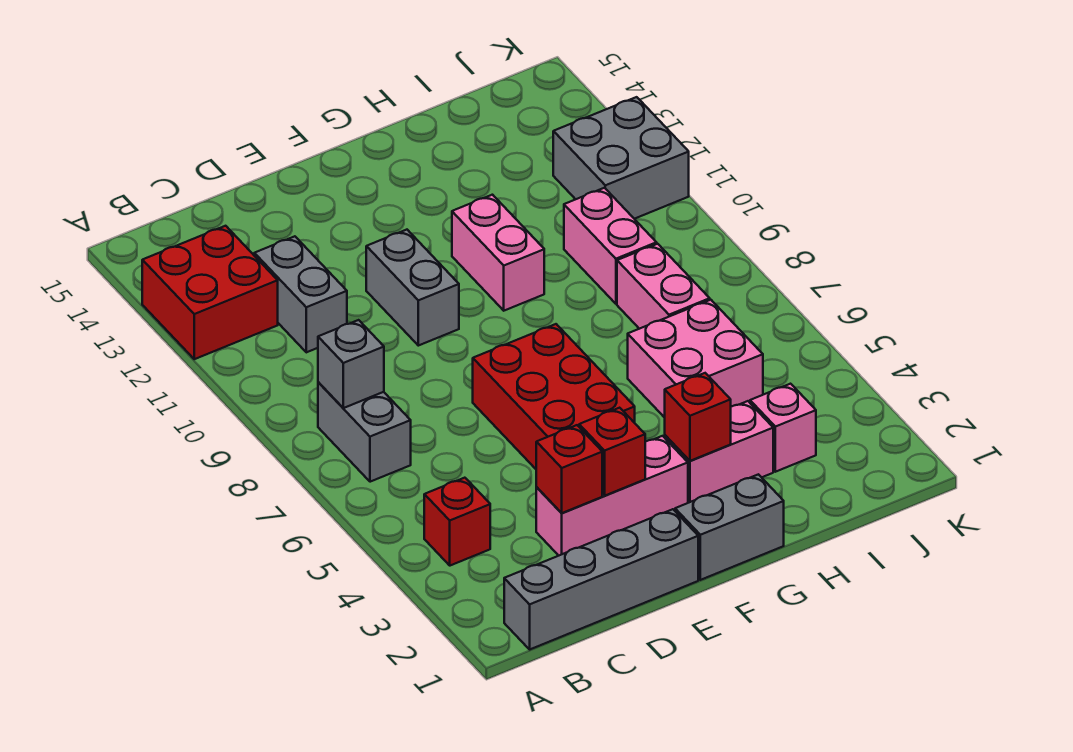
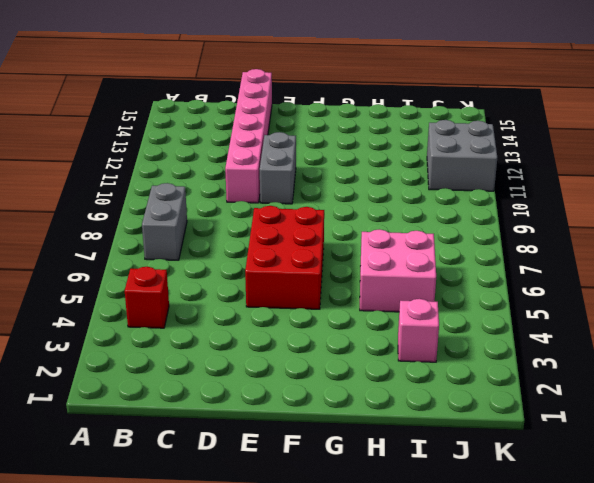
pink brick D10:D15 level 1 -> none
none -> red brick A12:B13 level 1
none -> grey brick B1:E1 level 1
none -> grey brick C11:C12 level 1

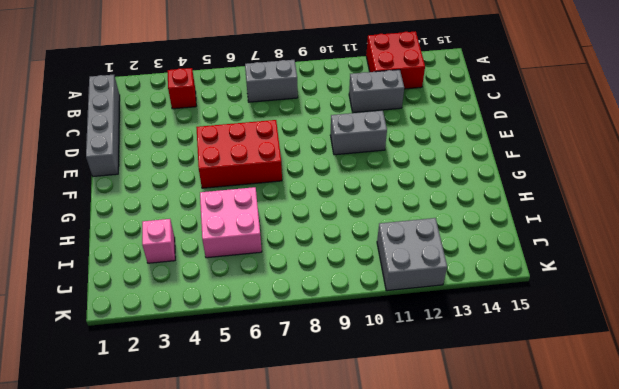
none -> pink brick D3:F3 level 1
none -> grey brick F1:G1 level 1
none -> pink brick G3:H3 level 1

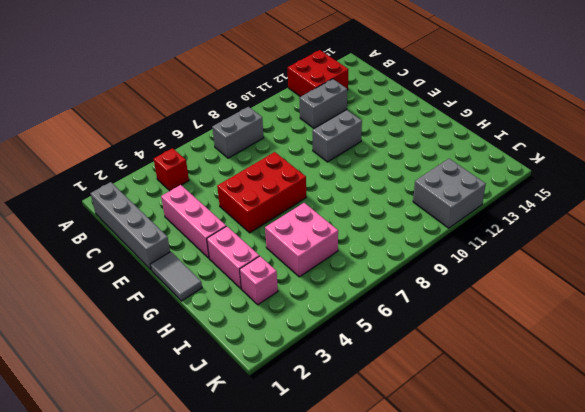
grey tile F1:G1 level 1 -> grey brick F1:G1 level 1
none -> pink brick G10:G11 level 1
none -> pink brick I7:I8 level 1
none -> pink brick I9:I10 level 1

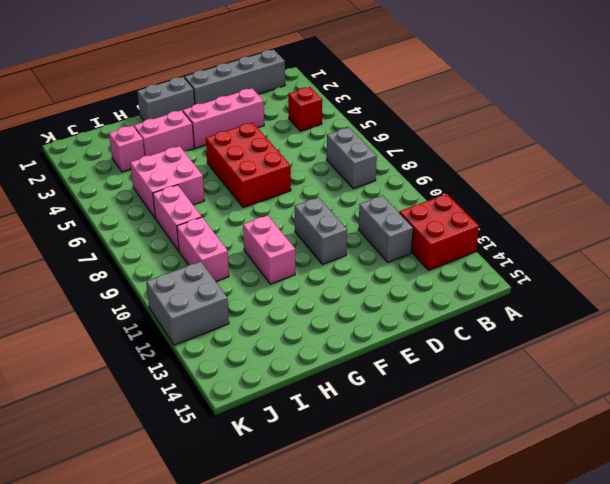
none -> grey brick B8 level 2
none -> red brick D3 level 2
none -> red brick E3 level 2

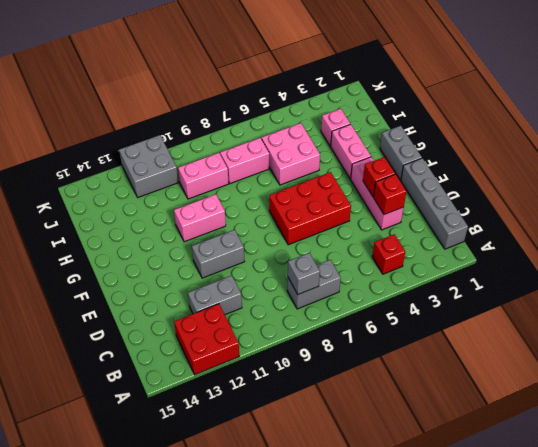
none -> red brick G3 level 2

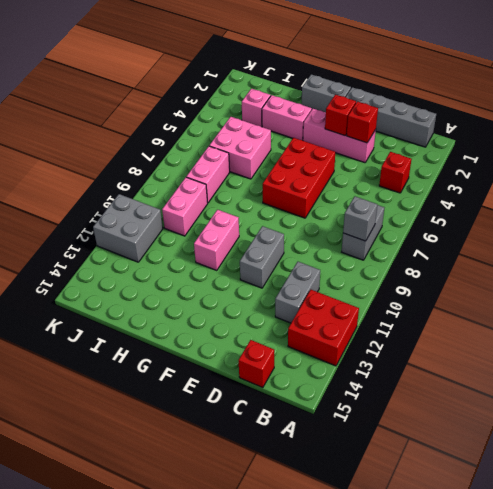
red brick C15 level 1 -> red brick G3 level 2

